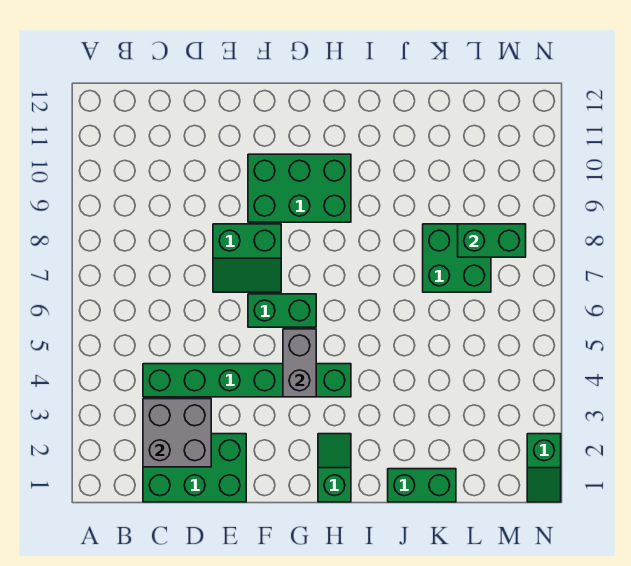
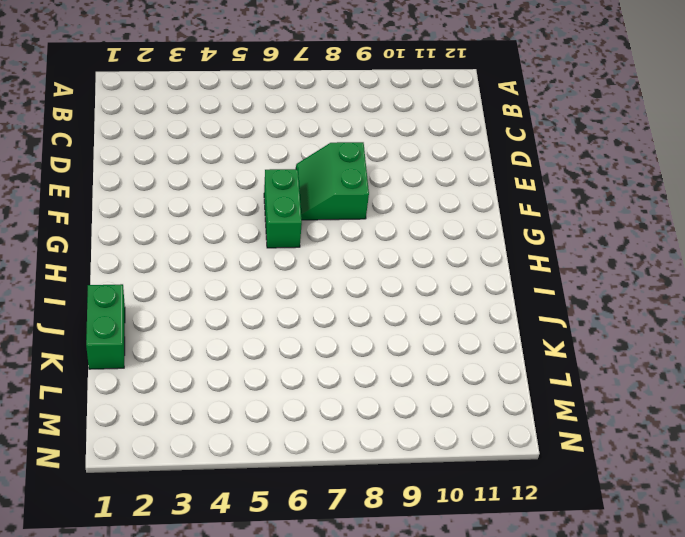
none -> green brick C1:E2 level 1
none -> green brick C4:H4 level 1
none -> green brick F9:H10 level 1

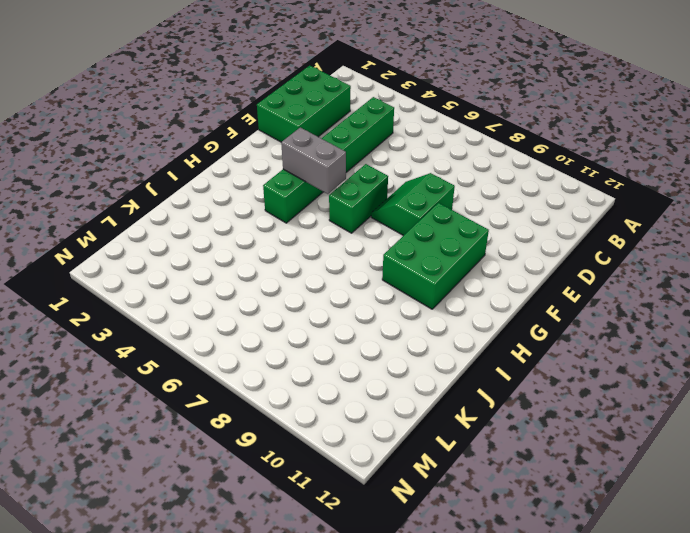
none -> green slope H1:H2 level 1 top 1
none -> green brick J1:K1 level 1
none -> green brick K7:L8 level 1

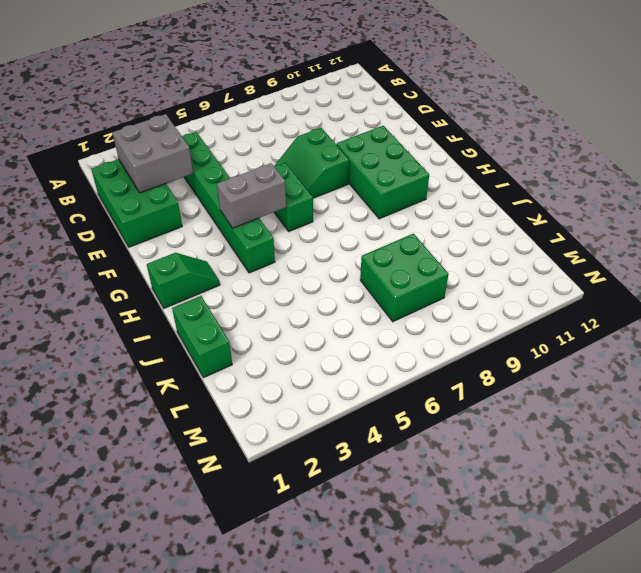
none -> green slope N1:N2 level 1 top 2
none -> green brick L8:M8 level 2

